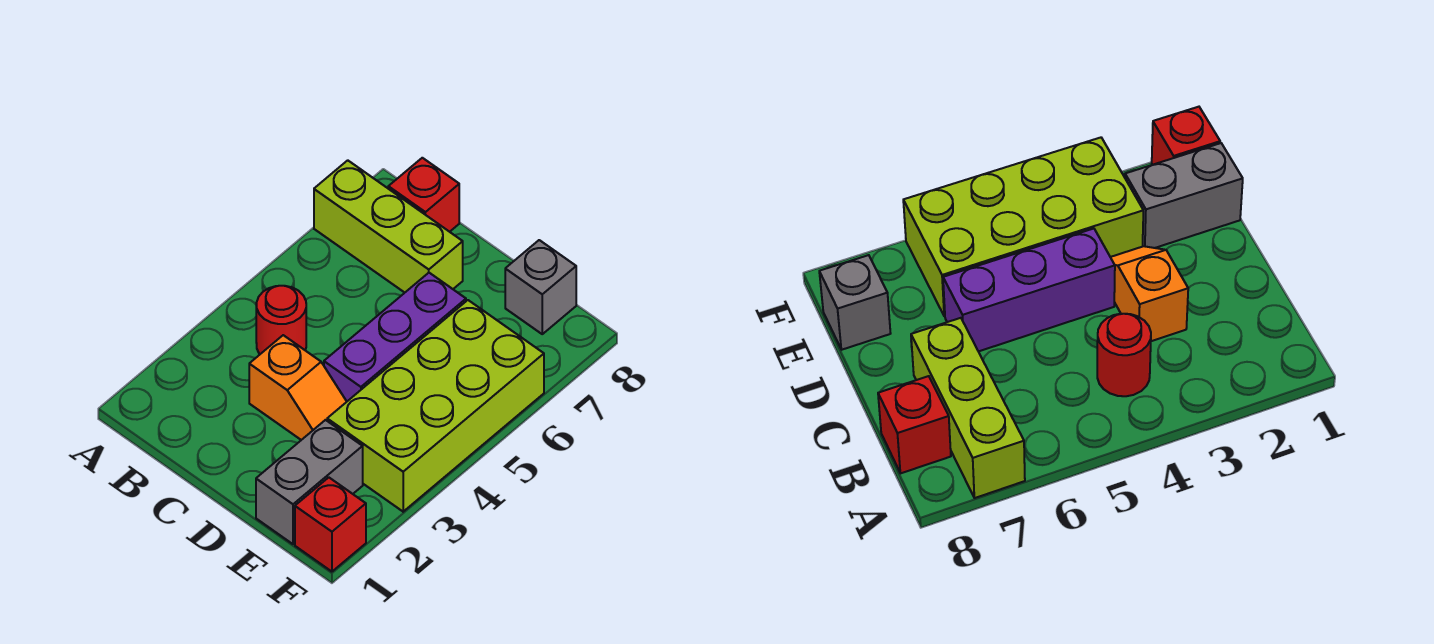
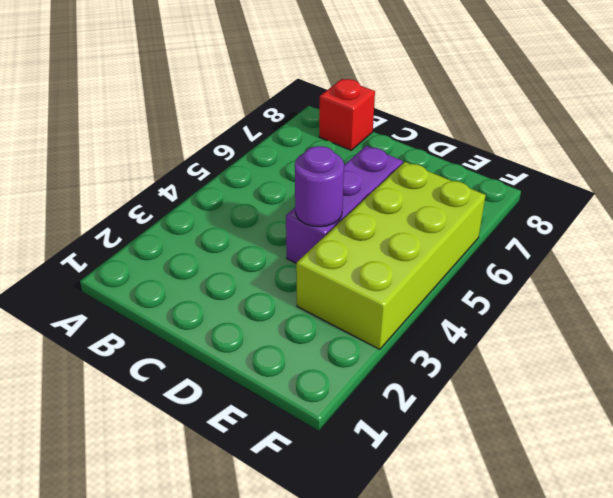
purple round brick D4 level 2 -> none
none -> lime brick A7:C7 level 1
none -> red round brick B4 level 1

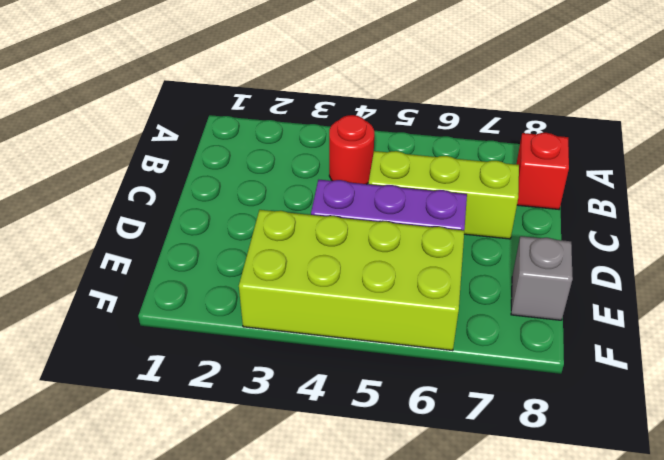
lime brick C5:C7 level 1 -> lime brick A7:C7 level 1
none -> orange slope C3:D3 level 1 top C
none -> grey brick E1:E2 level 1

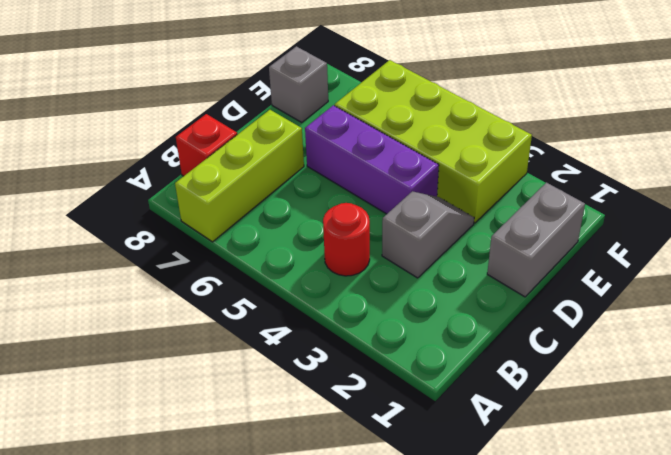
grey slope C3:D3 level 1 top C -> orange slope C3:D3 level 1 top C
grey brick D1:E1 level 1 -> grey brick E1:E2 level 1
none -> red brick F1 level 1

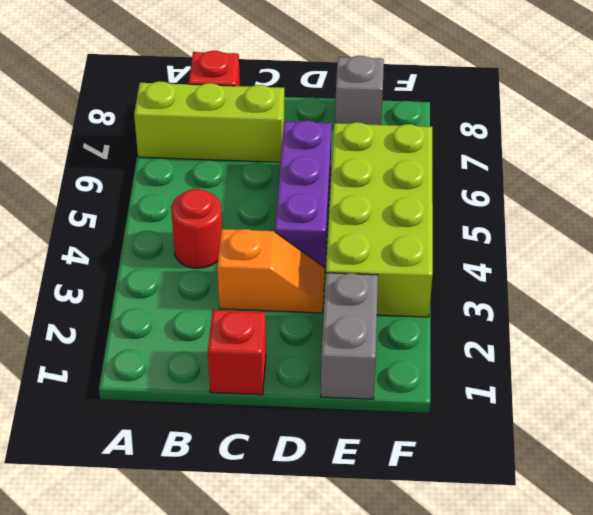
red brick C1 level 1 -> red brick F1 level 1

